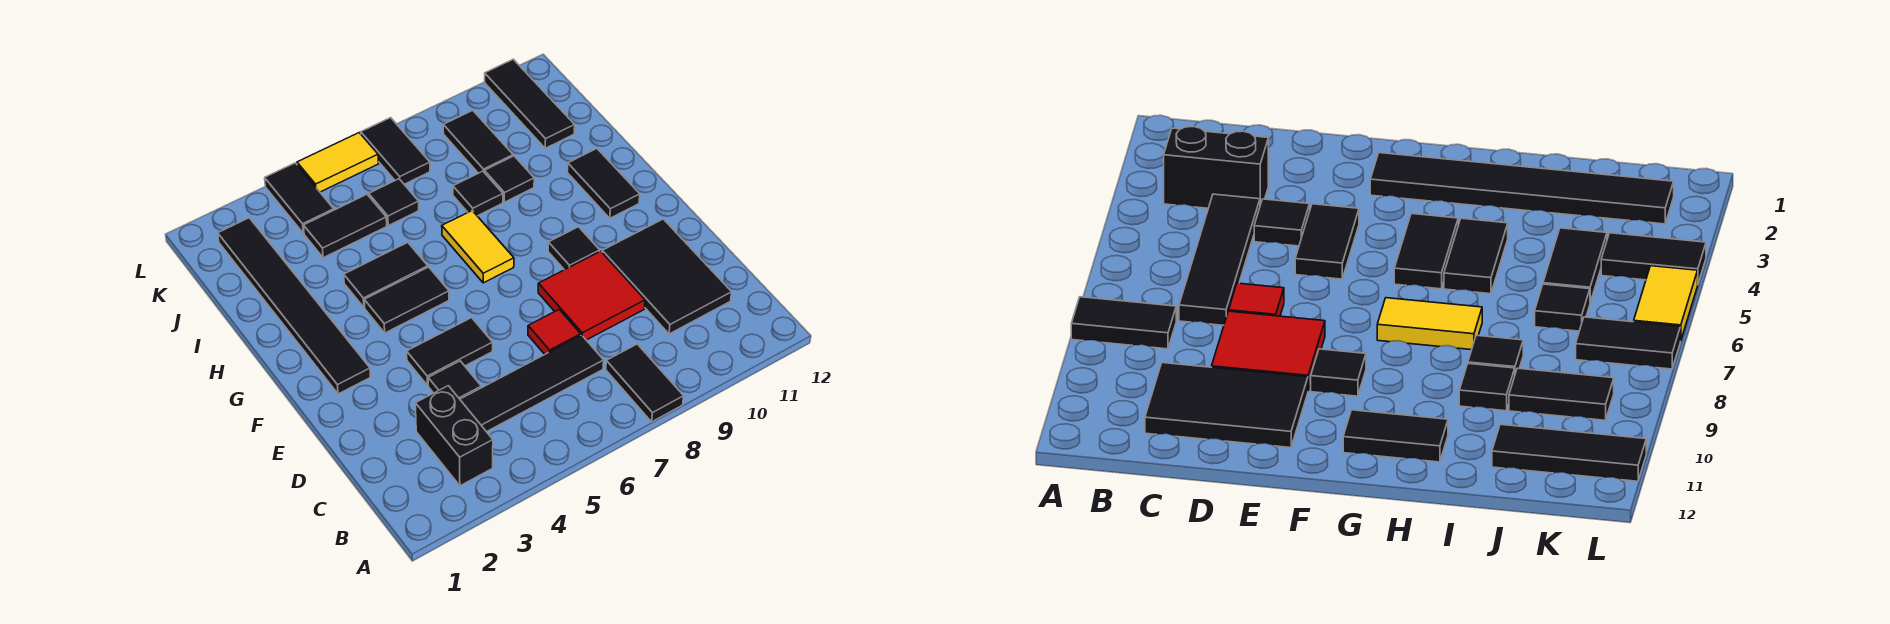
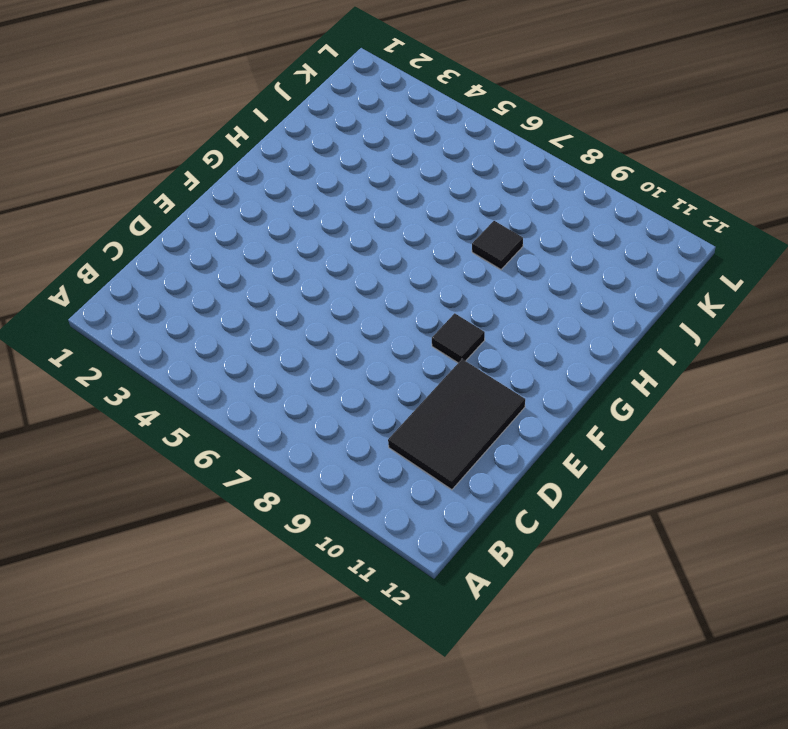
none -> black tile A8:B8 level 1
none -> black brick B3:C3 level 1
none -> black tile C4:C7 level 1

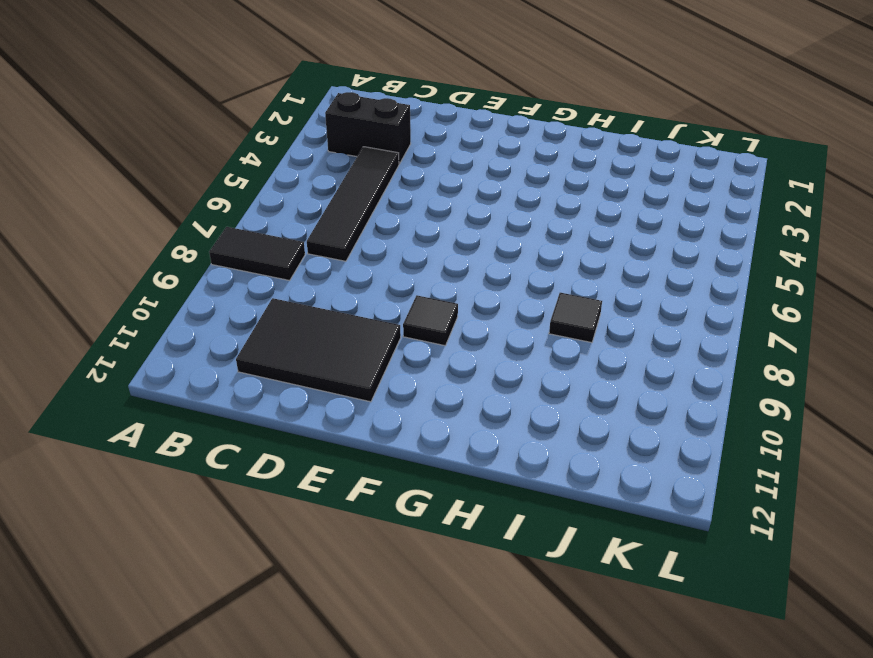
none -> black tile D4 level 1
none -> red tile D7 level 1
none -> red tile D8:E9 level 1

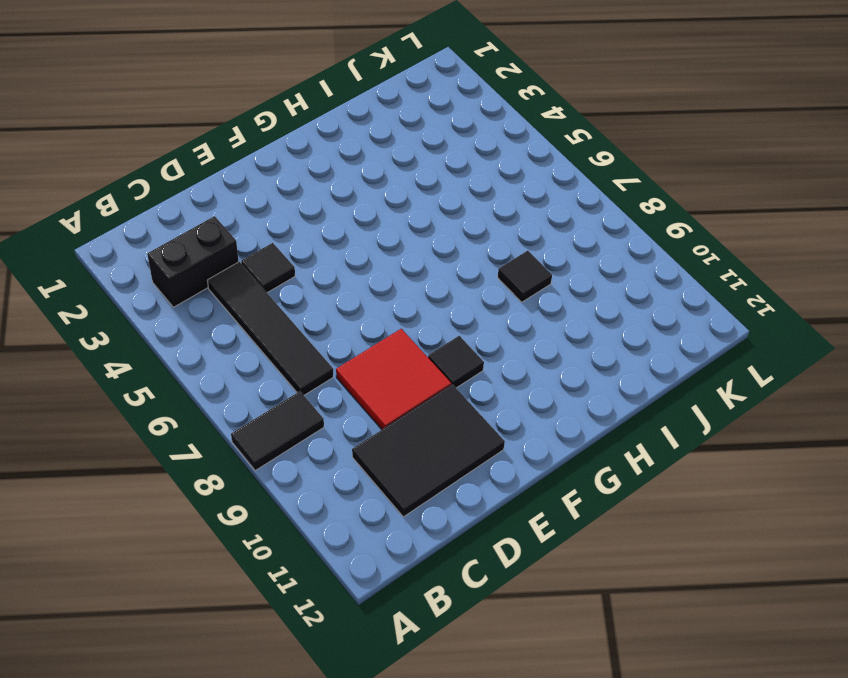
none -> red tile D7 level 1
none -> black tile E4:E5 level 1
none -> black tile F2:K2 level 1

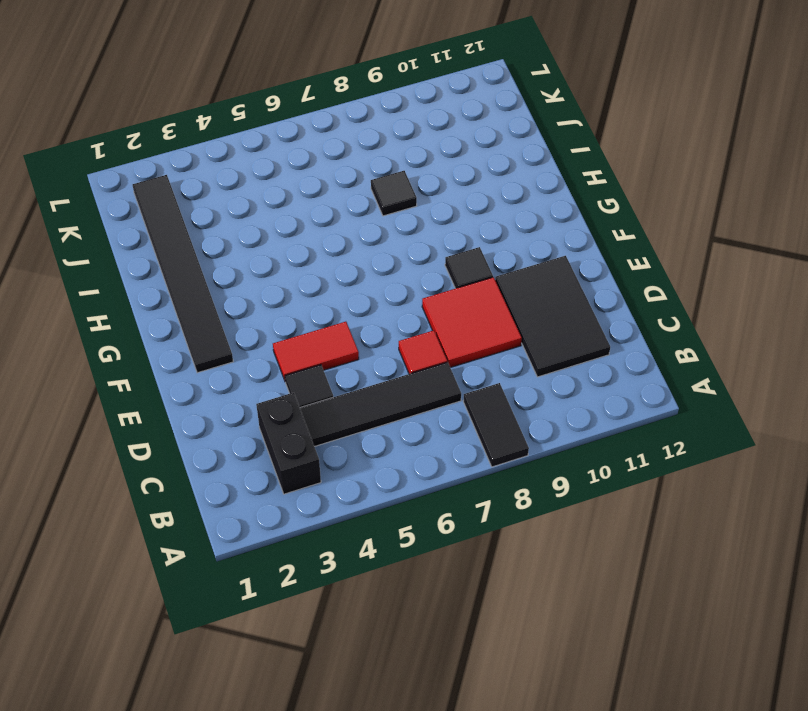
red tile E4:E5 level 1 -> black tile E4:E5 level 1
none -> black tile G4:G5 level 1
none -> yellow tile G7:H7 level 1
none -> black tile G11:H11 level 1

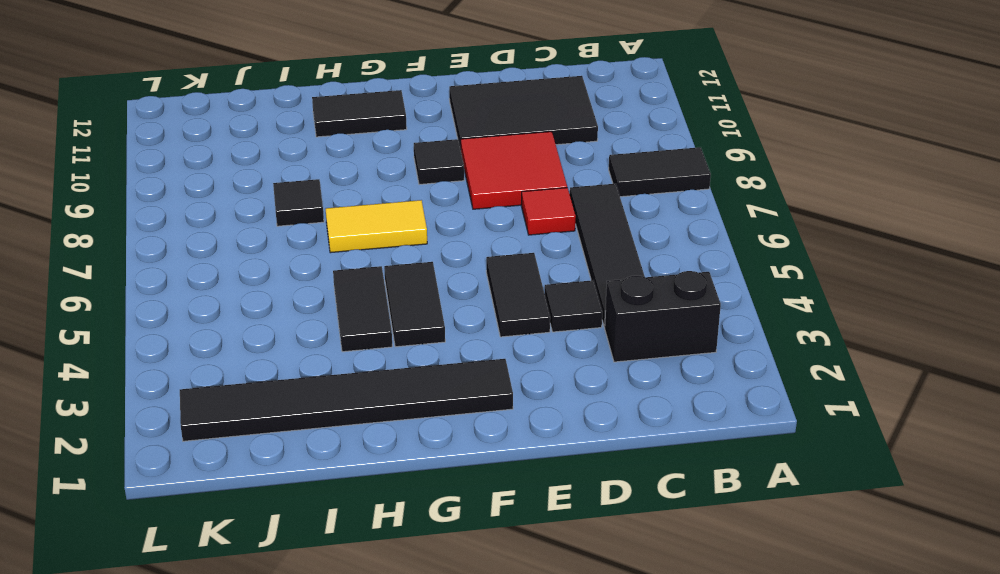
none -> black tile I9 level 1
none -> black tile J4:J5 level 1
none -> black tile J6 level 1

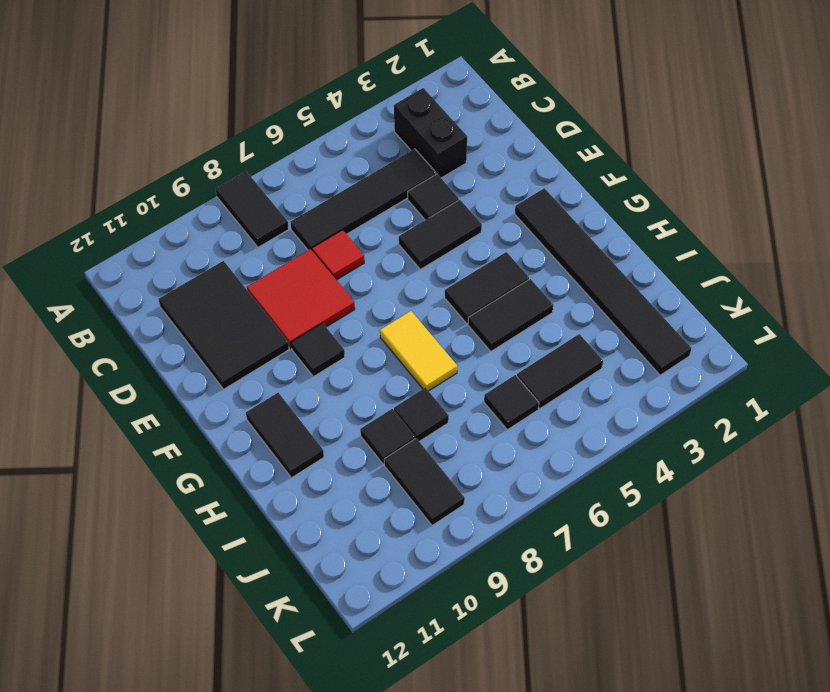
none -> black tile J11:L11 level 1
none -> black tile K4:L4 level 1
none -> black tile K7:L7 level 1

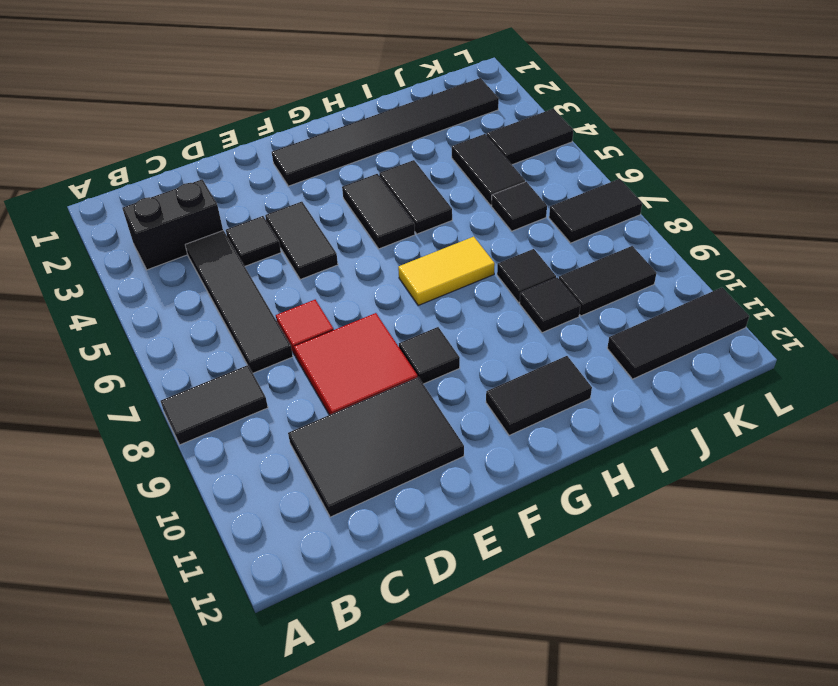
none -> yellow tile L5:L6 level 1

